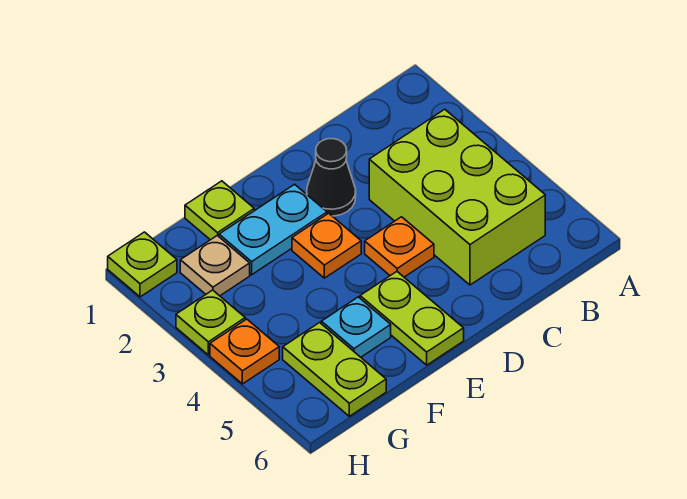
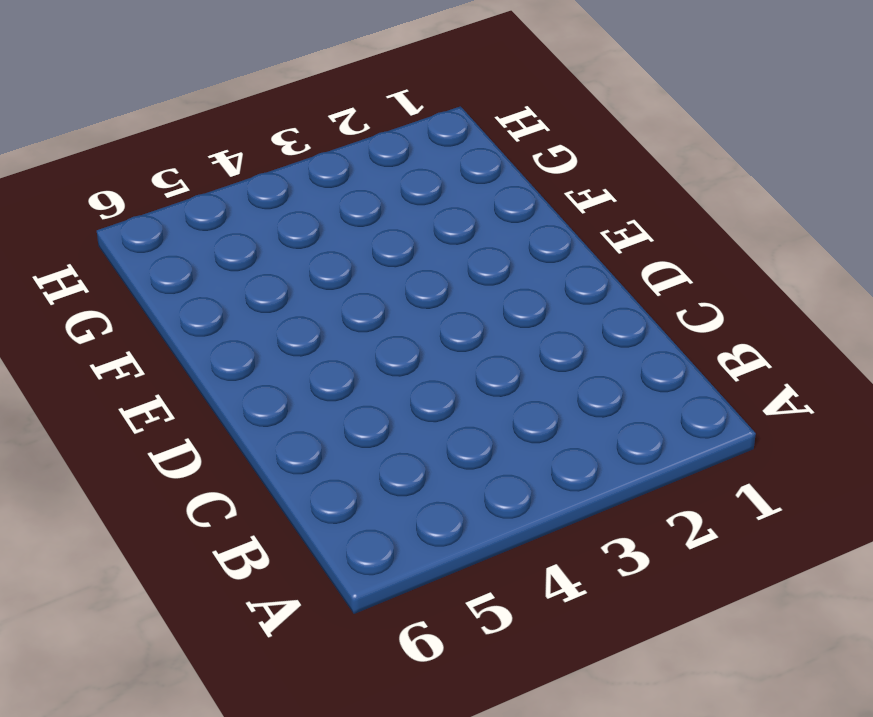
none -> lime brick B3:C5 level 1
none -> black cone D2 level 1
none -> orange plate D4 level 1

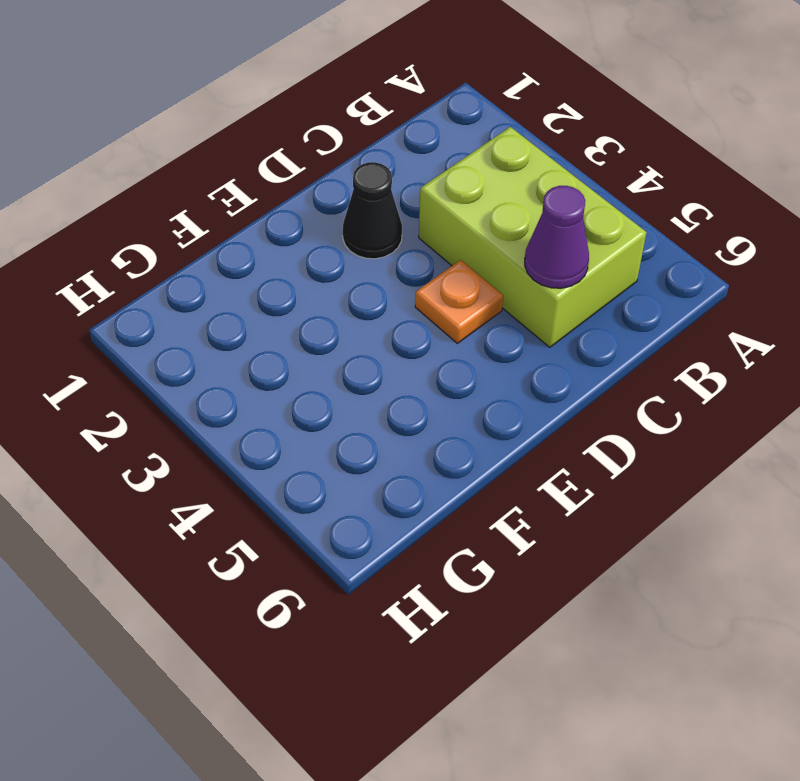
purple cone C5 level 2 -> none
none -> cyan plate E2:F2 level 1
none -> orange plate E3 level 1
none -> lime plate E5:E6 level 1

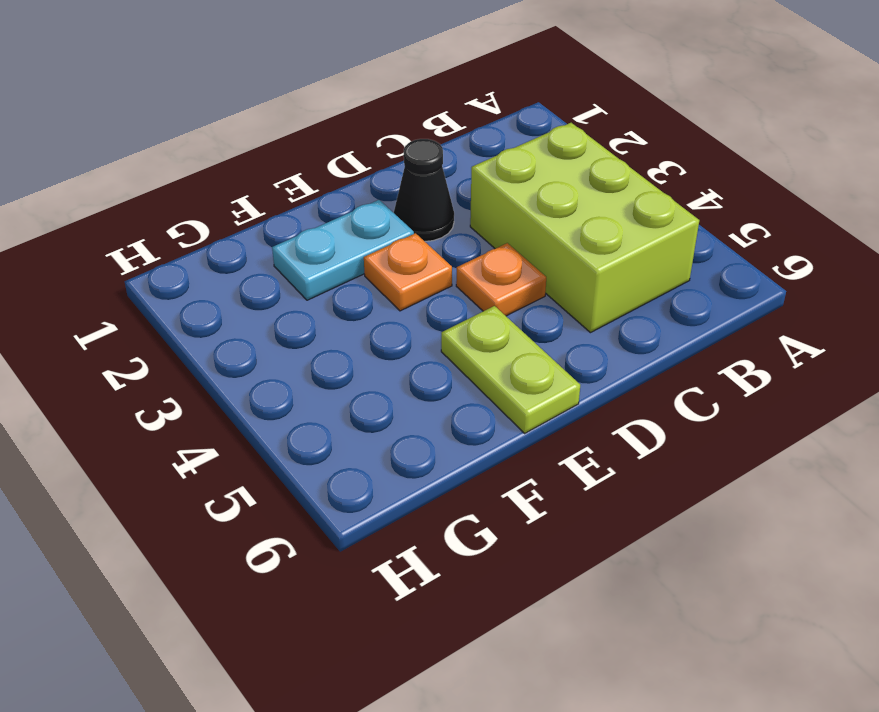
none -> lime plate F1 level 1
none -> cyan plate F5 level 1
none -> tan plate G2 level 1

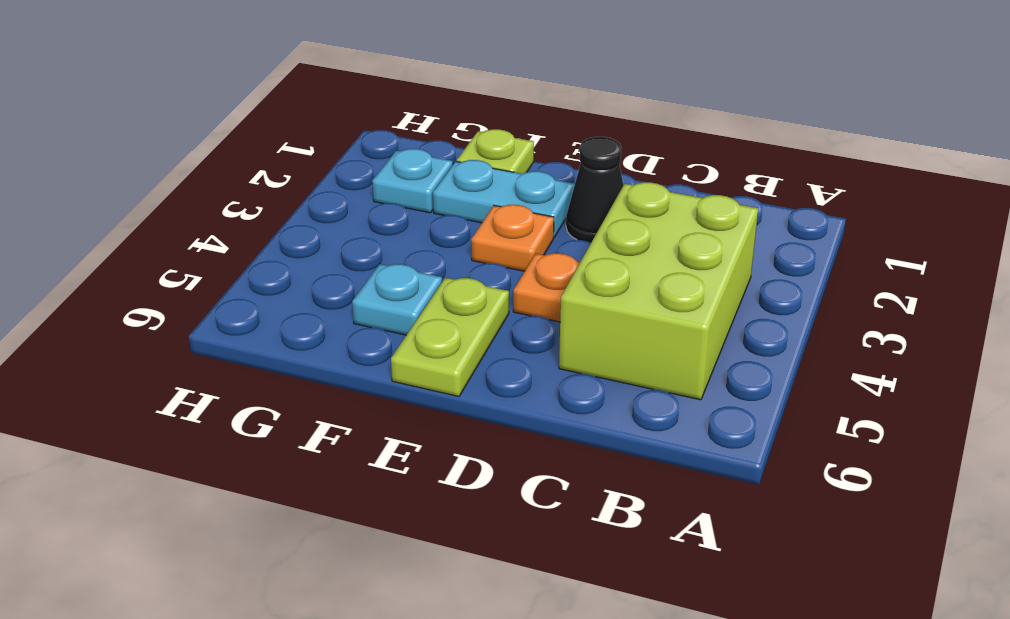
cyan plate G2 level 1 -> tan plate G2 level 1
none -> lime plate G5:G6 level 1
none -> lime plate H1 level 1
none -> lime plate H3 level 1

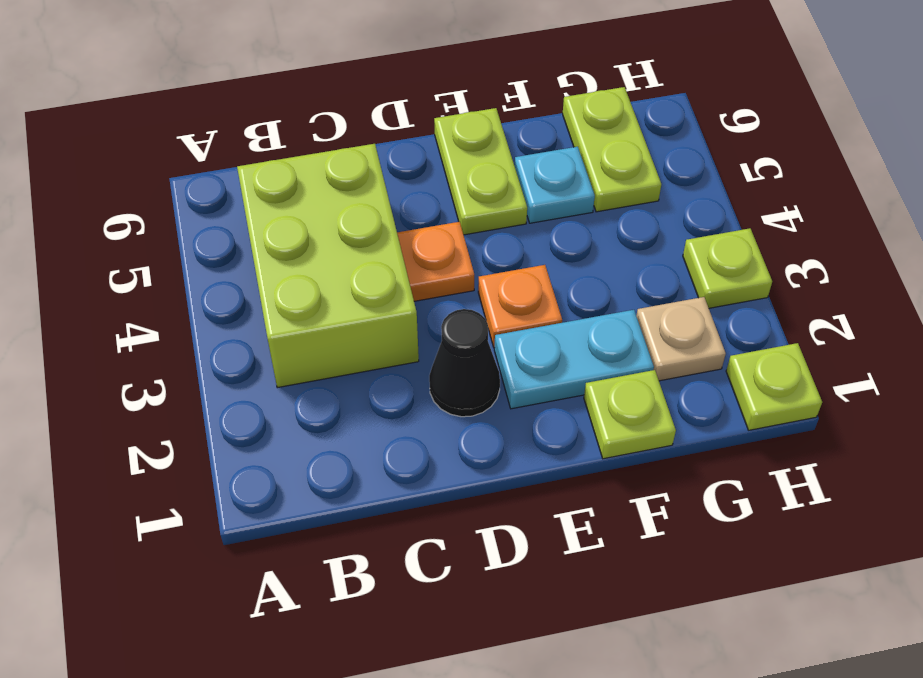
none -> orange plate H4 level 1

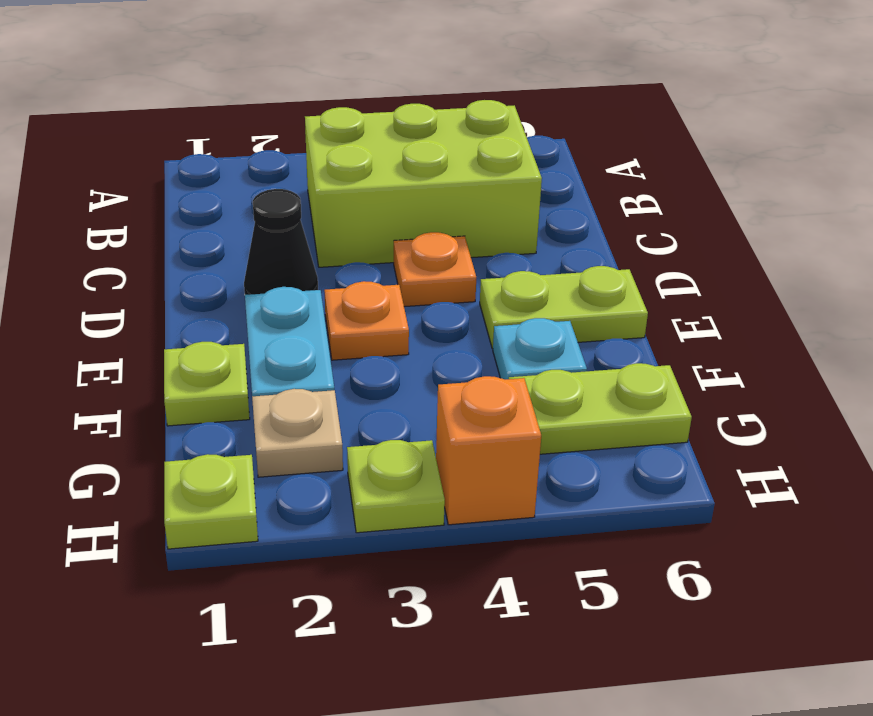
orange brick H4 level 1 -> orange plate H4 level 1

